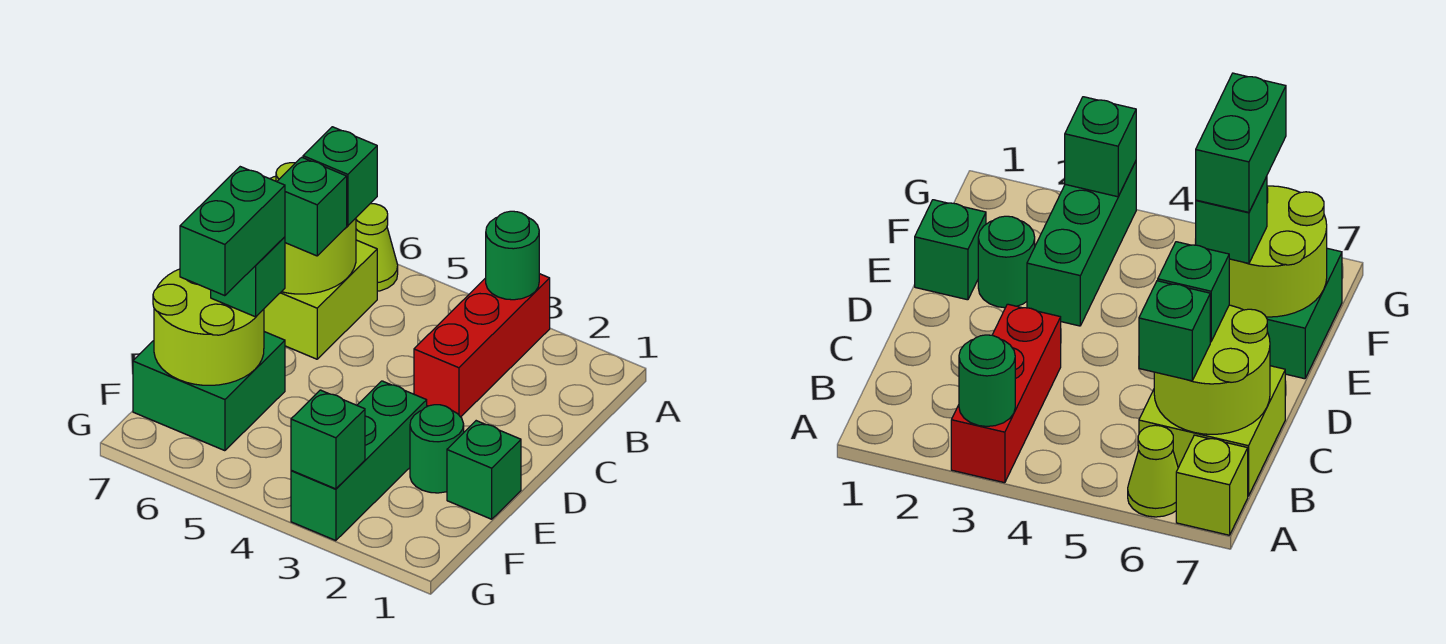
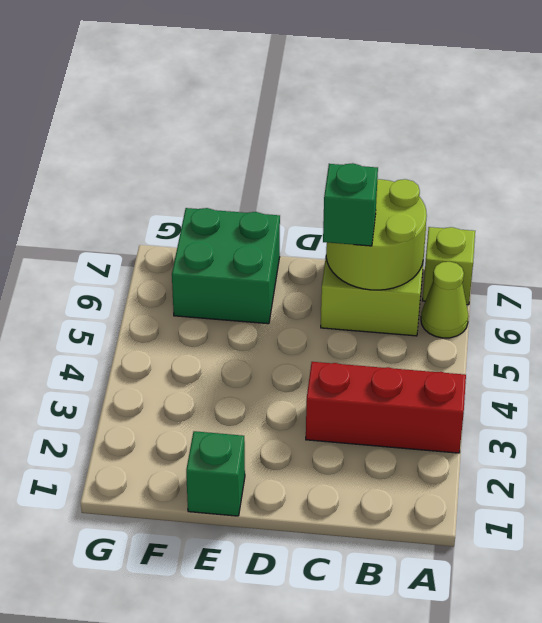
none -> green round brick E2 level 1
none -> green brick E3:G3 level 1
none -> green round brick A3 level 2

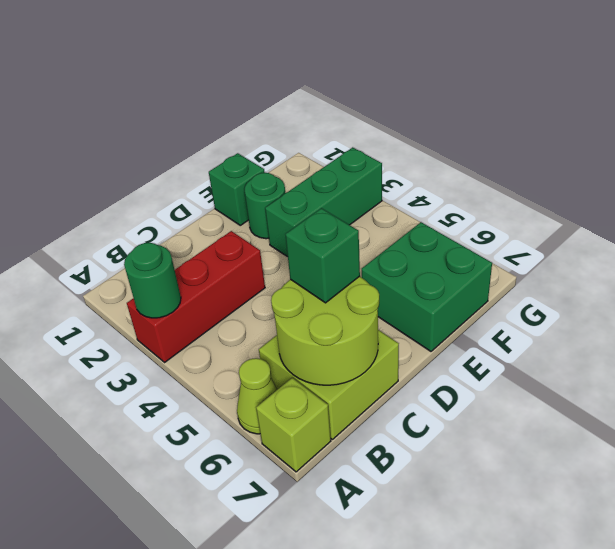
none -> lime round brick E6:F7 level 2
none -> green brick G3 level 2
none -> green brick B6 level 3

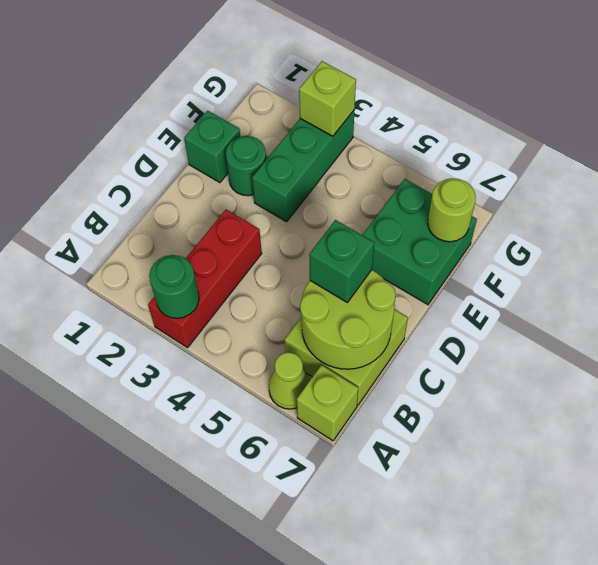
lime round brick F7 level 2 -> lime round brick E6:F7 level 2
lime brick G3 level 2 -> green brick G3 level 2
none -> green brick B6 level 3
none -> green brick E6 level 3
none -> green brick E6:F6 level 4

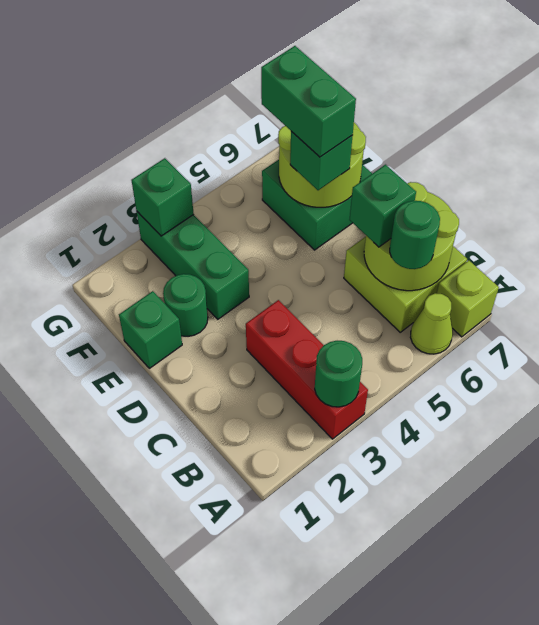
green round brick B6 level 3 -> green brick B6 level 3

